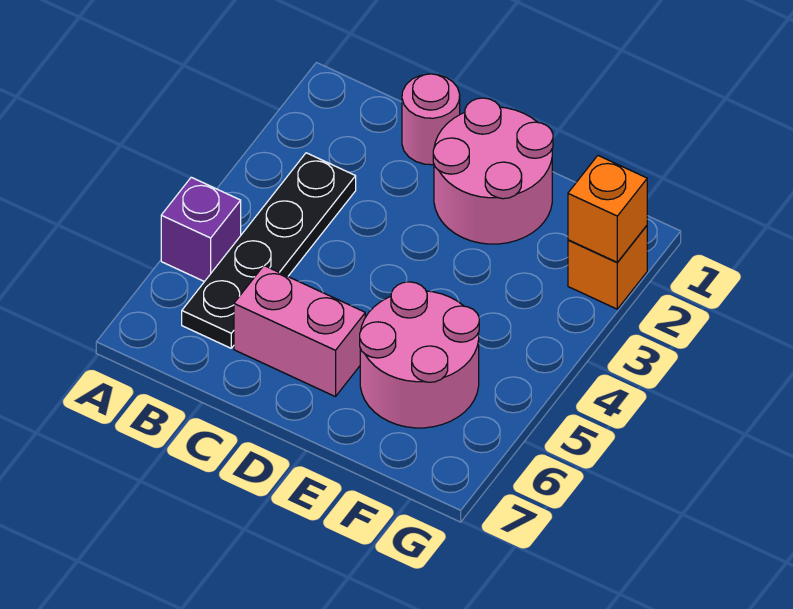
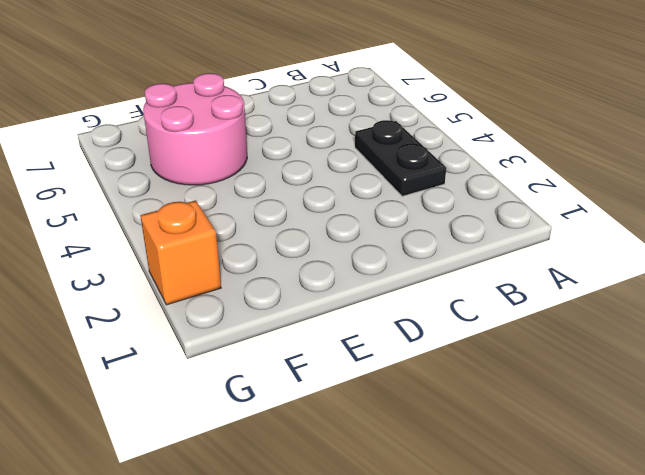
black plate B3:B4 level 1 -> black plate B3:B6 level 1
none -> purple brick A5 level 1
none -> pink round brick C1 level 1

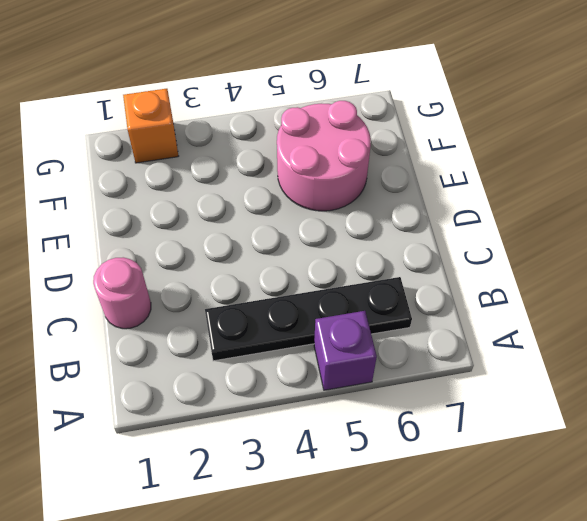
none -> pink brick C6:D6 level 1
none -> pink round brick D1:E2 level 1

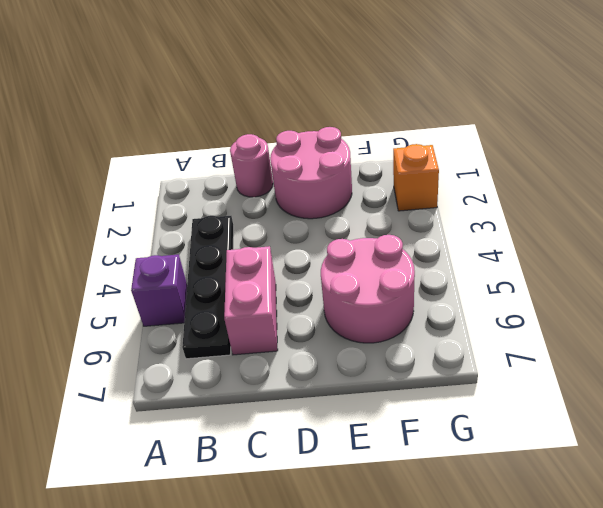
pink brick C5:C6 level 1 -> pink brick C6:D6 level 1
none -> orange brick G2 level 2

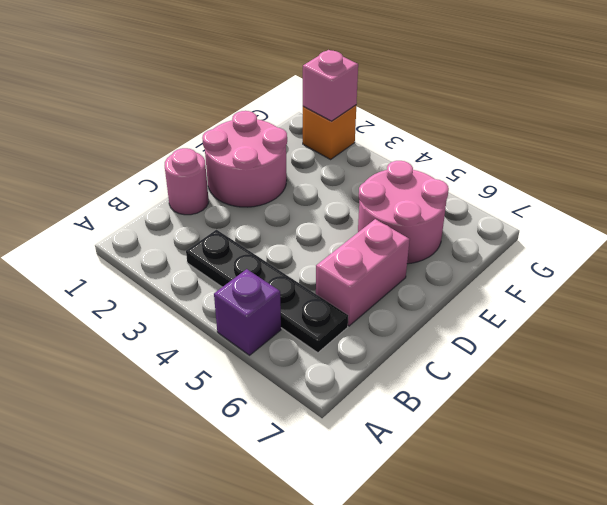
pink brick G2 level 2 -> orange brick G2 level 2

